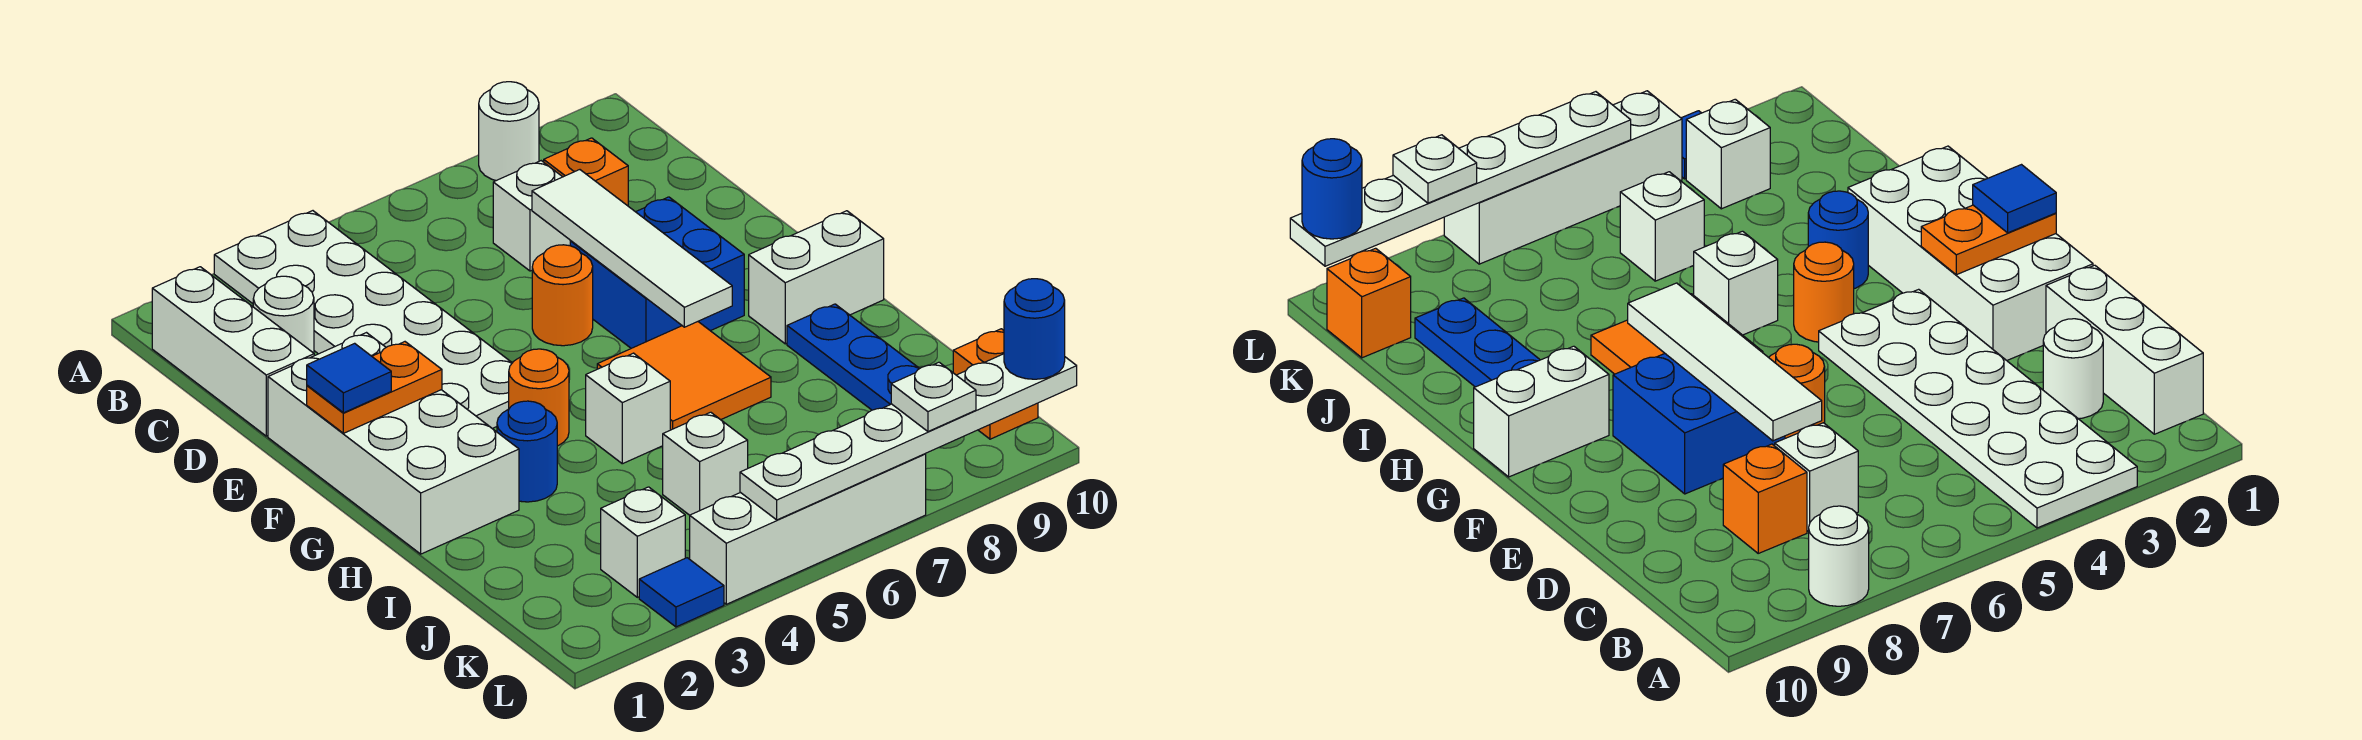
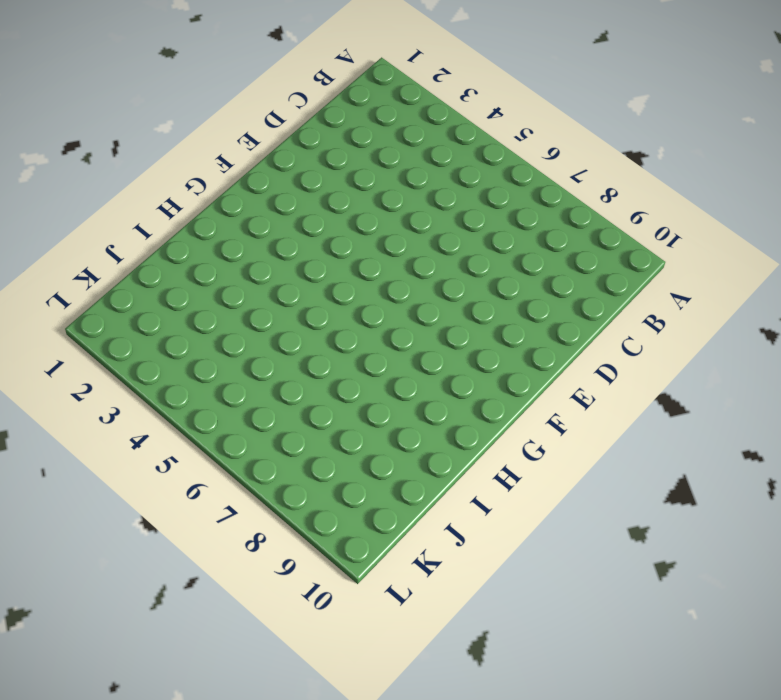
none -> white plate A3:F4 level 1
none -> white round brick A8 level 1
none -> white brick B1:D1 level 1

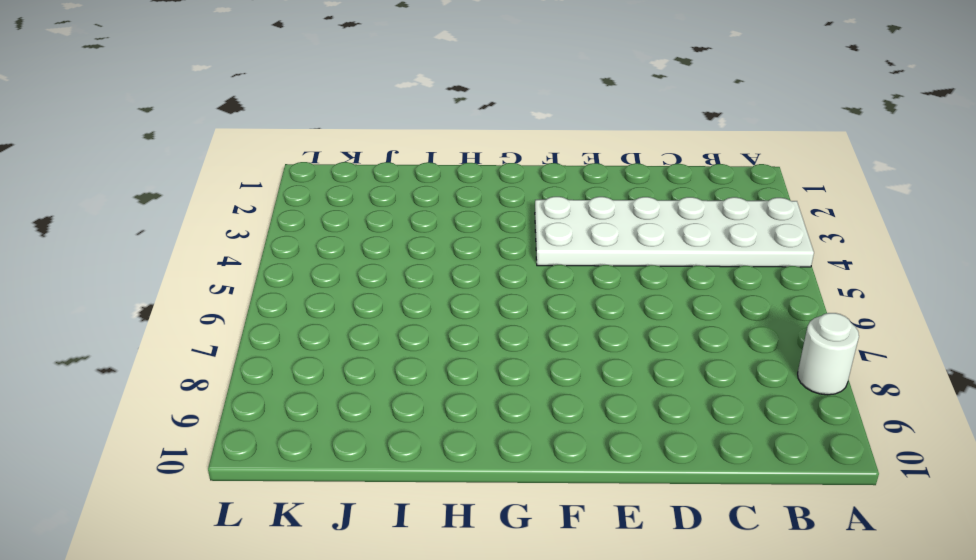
none -> white brick B1:D1 level 1
none -> white round brick C2 level 1
none -> white brick C7 level 1

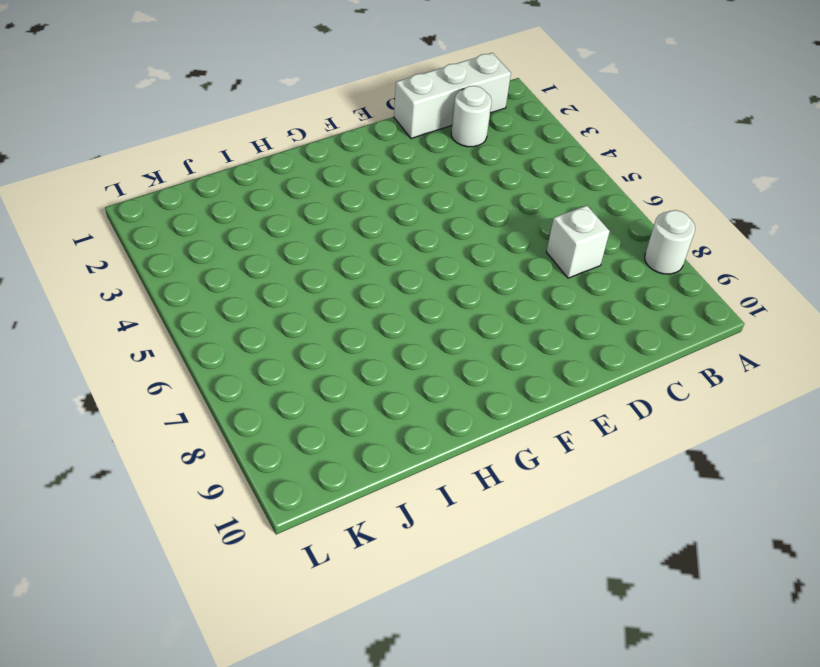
none -> white plate A3:F4 level 1
none -> orange brick C8 level 1
none -> white brick E1:H2 level 1

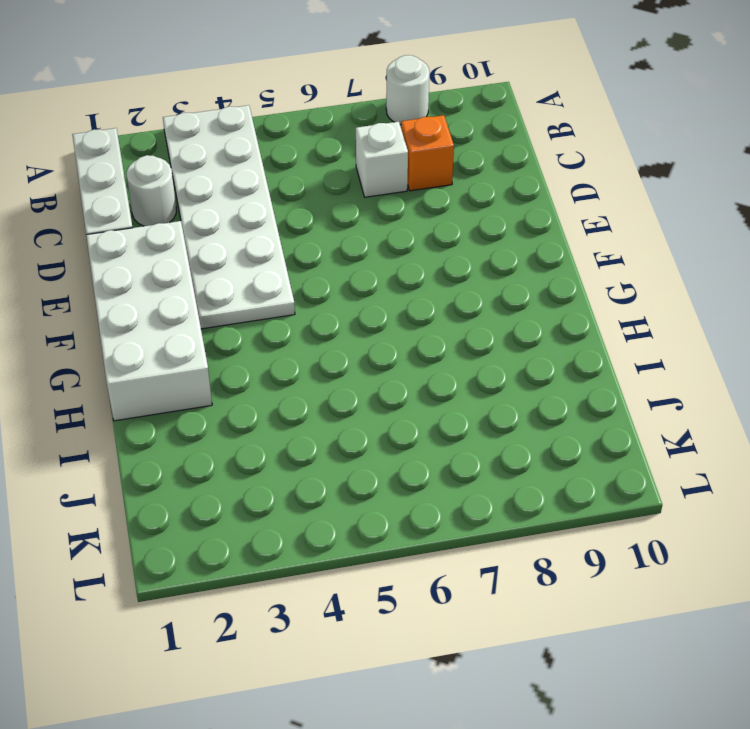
none -> orange round brick E6 level 1
none -> blue brick E7:F8 level 1
none -> orange round brick G4 level 1

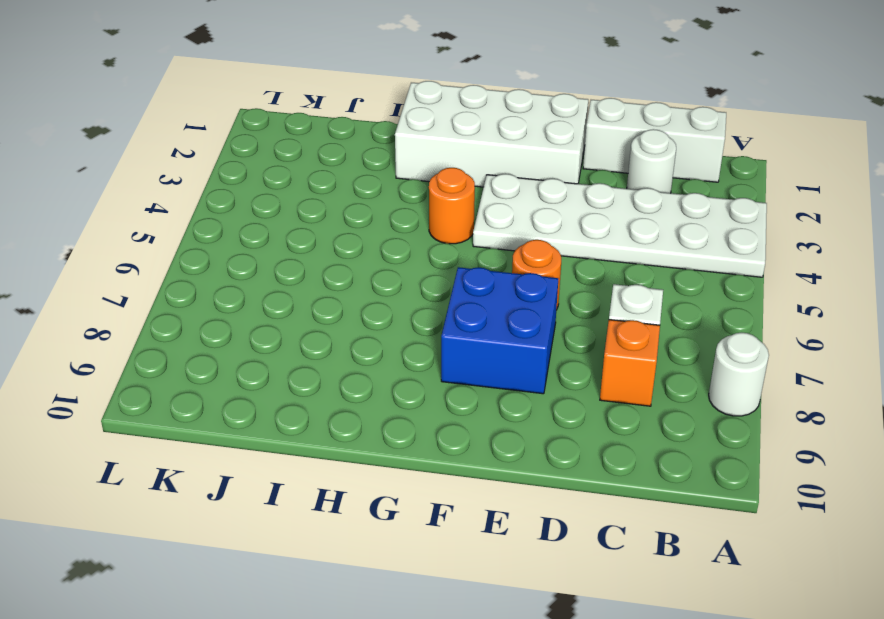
none -> orange tile G6:H7 level 1
none -> white brick G9:G10 level 1
none -> blue round brick H3 level 1

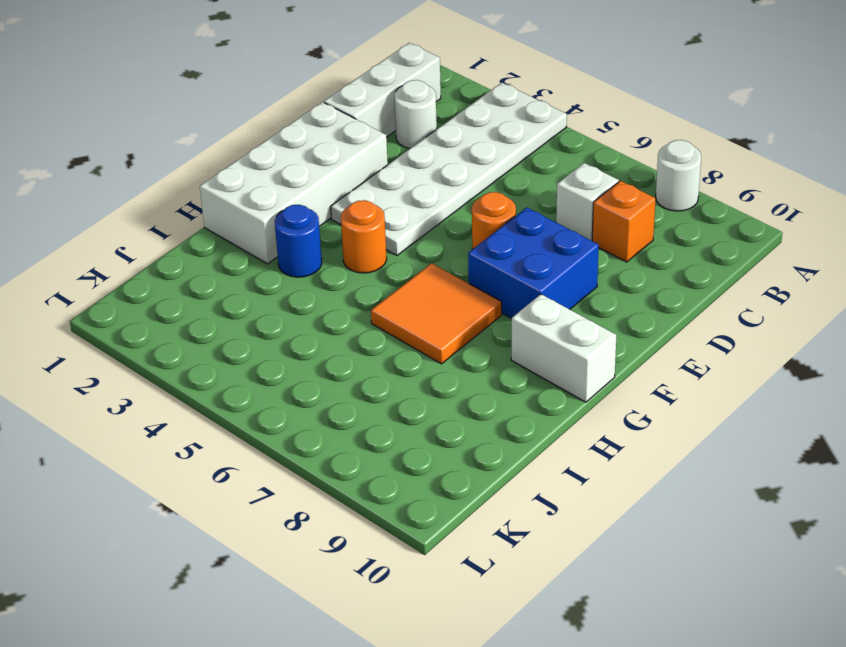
none -> white brick H5 level 1
none -> blue plate H9:J9 level 1
none -> white brick J5 level 1

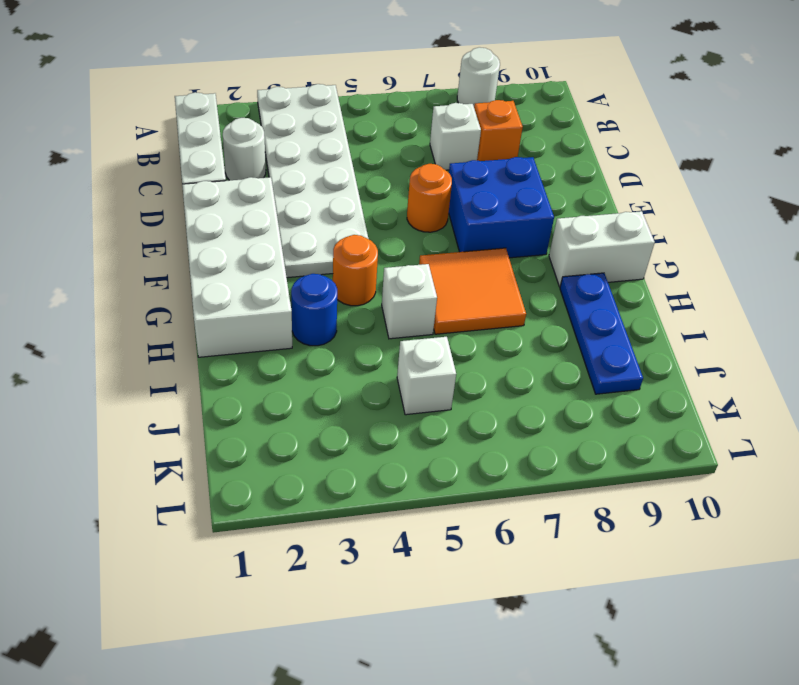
none -> white brick K3 level 1
none -> orange brick K10 level 1
none -> blue tile L3 level 1

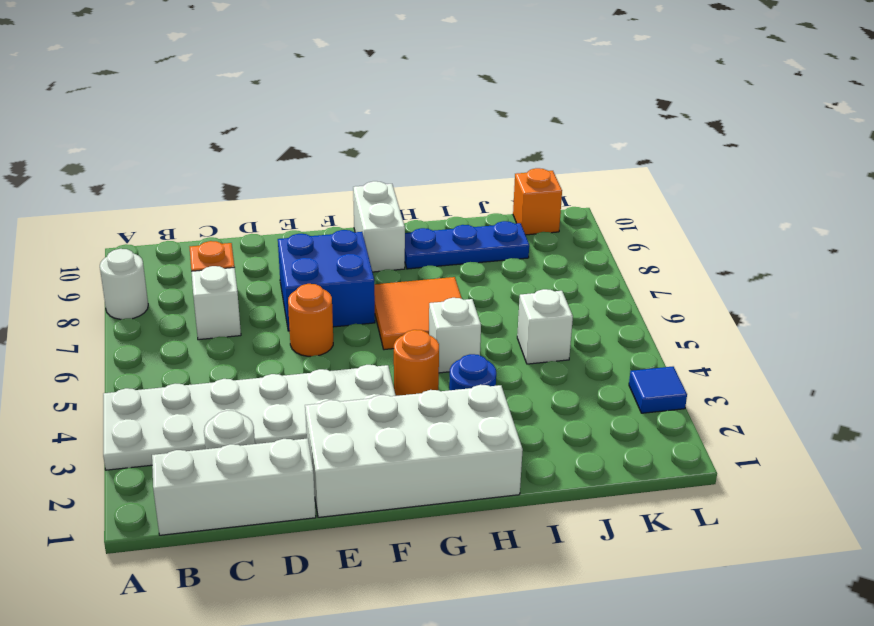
none -> white brick K3 level 1
none -> white brick L4:L7 level 1
none -> white tile D7:G7 level 2

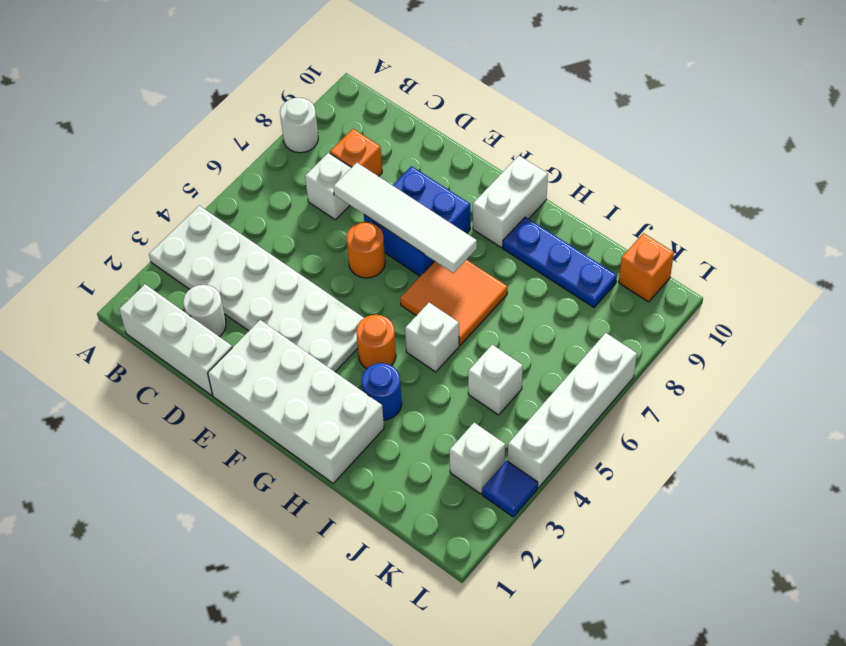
none -> orange plate F1:F2 level 2
none -> white plate L5:L10 level 2
none -> blue tile F1 level 3

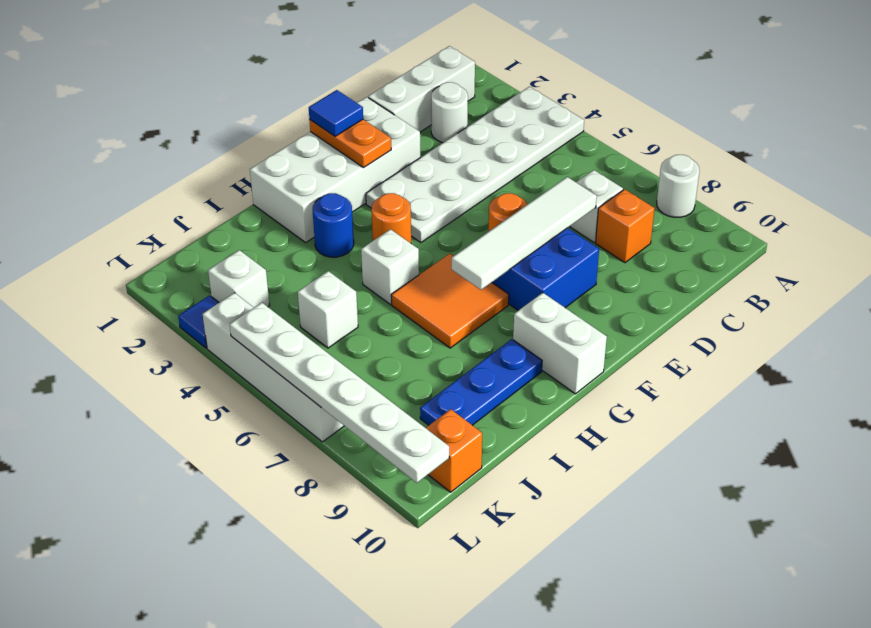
none -> white plate L8 level 3
none -> blue round brick L10 level 3

